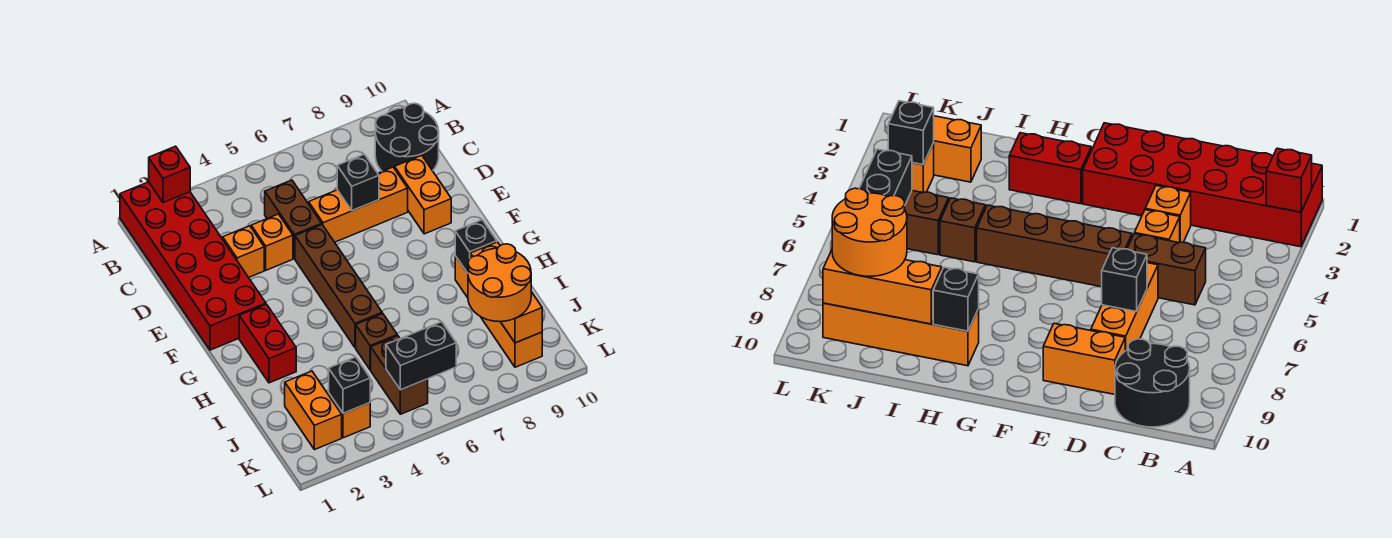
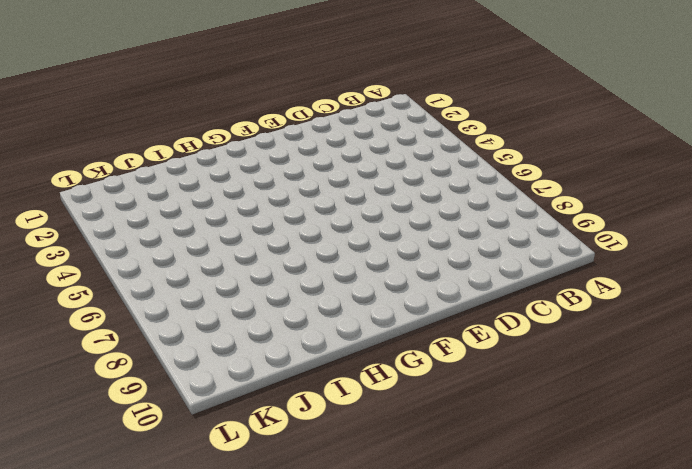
none -> red brick A1:F2 level 1
none -> black round brick B9:C10 level 1
none -> brown brick C5:D5 level 1

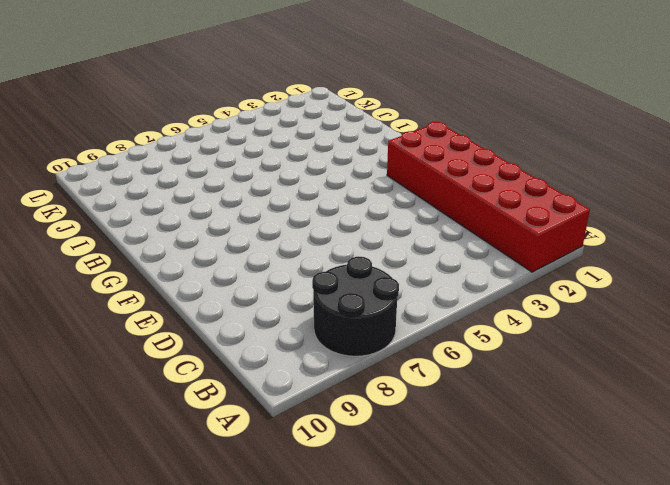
black round brick A7:B8 level 1 -> black round brick B9:C10 level 1
none -> brown brick C5:D5 level 1
none -> orange brick D3 level 1
none -> orange brick D4 level 1

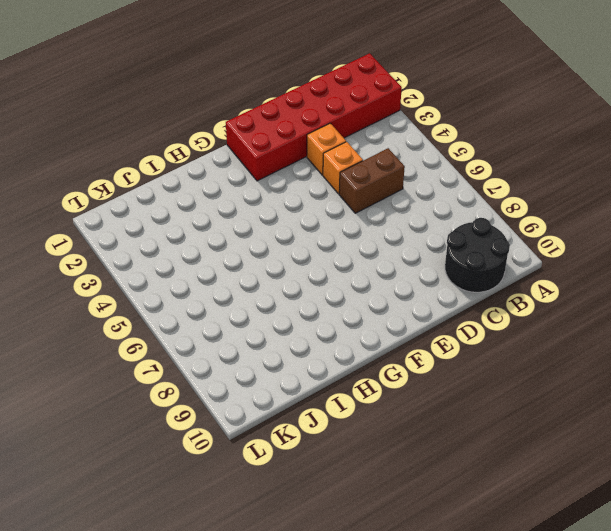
none -> orange brick D6:D8 level 1
none -> orange brick D9:E9 level 1
none -> brown brick E5:H5 level 1

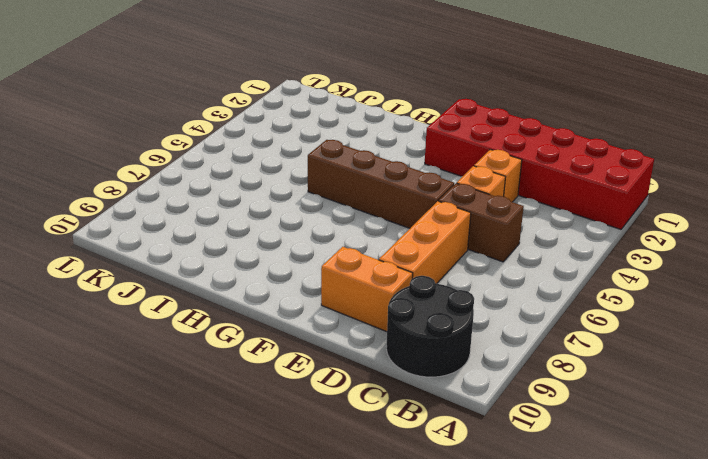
none -> red brick G2:H2 level 1
none -> orange brick H9:K9 level 1
none -> brown brick I5 level 1

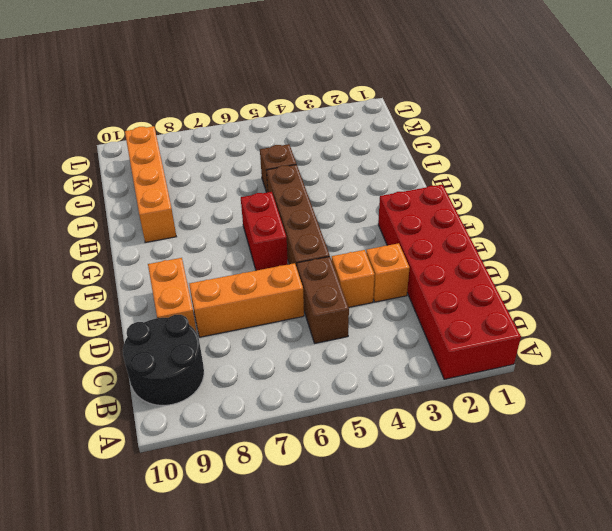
red brick F6:G6 level 1 -> red brick G2:H2 level 1
none -> orange brick J2:K2 level 1
none -> brown brick J5:K5 level 1
none -> orange brick K3 level 1

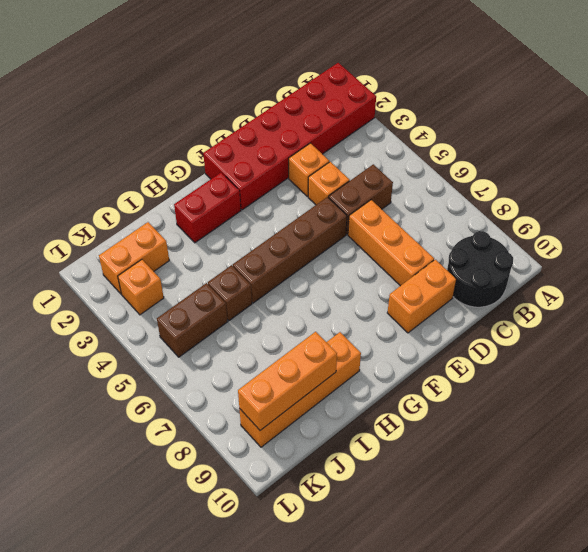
none -> red brick A2 level 2
none -> black brick D7 level 2
none -> black brick H9 level 2

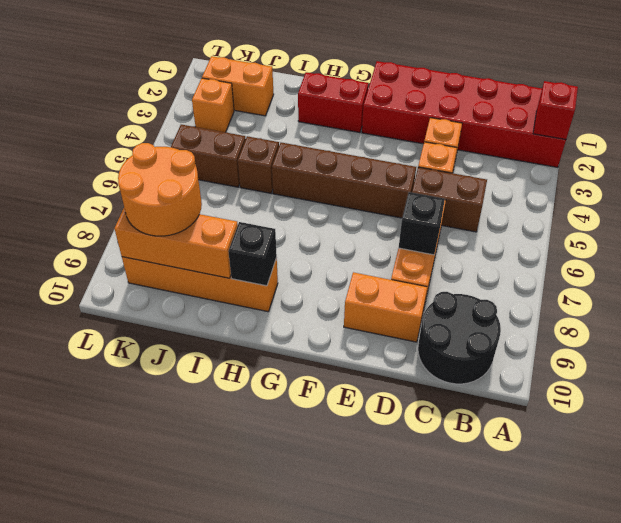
none -> black brick K3 level 2
none -> black brick K5:K6 level 2

